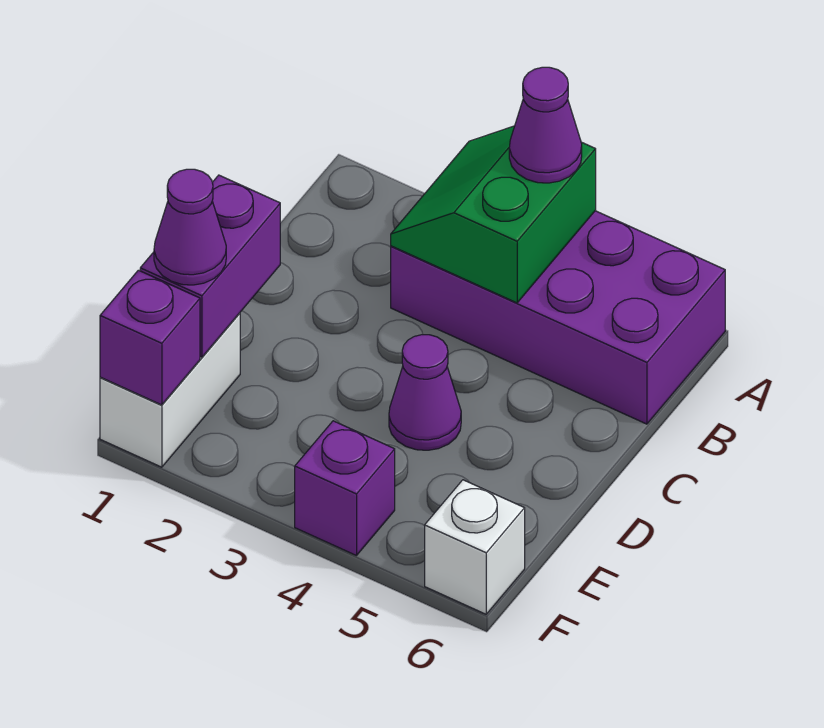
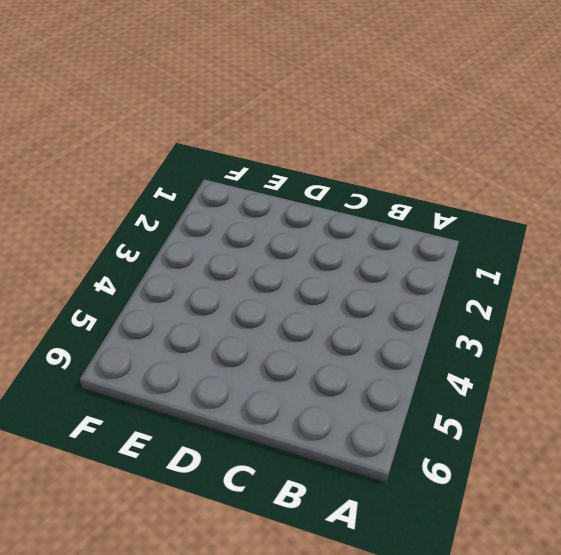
none -> purple brick A3:B6 level 1
none -> purple cone D4 level 1

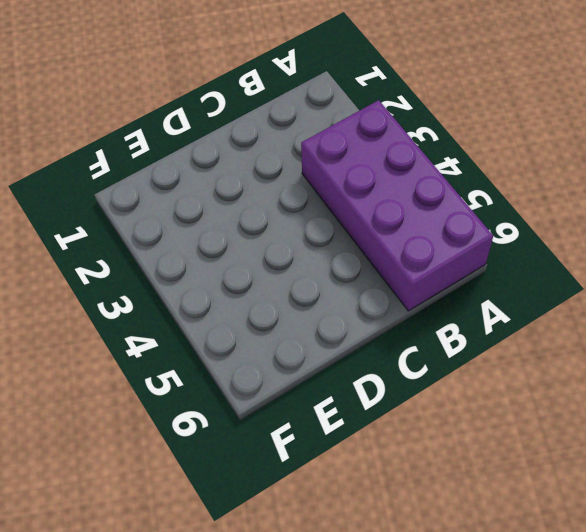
none -> purple cone D4 level 1
none -> white brick E1:F1 level 1

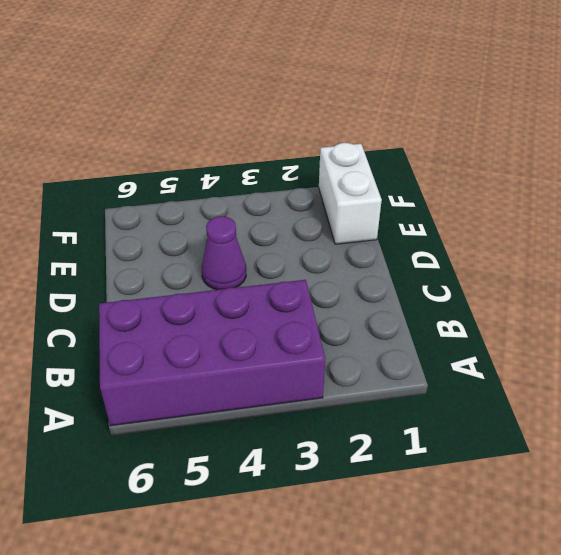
none -> purple brick F4 level 1
none -> white brick F6 level 1

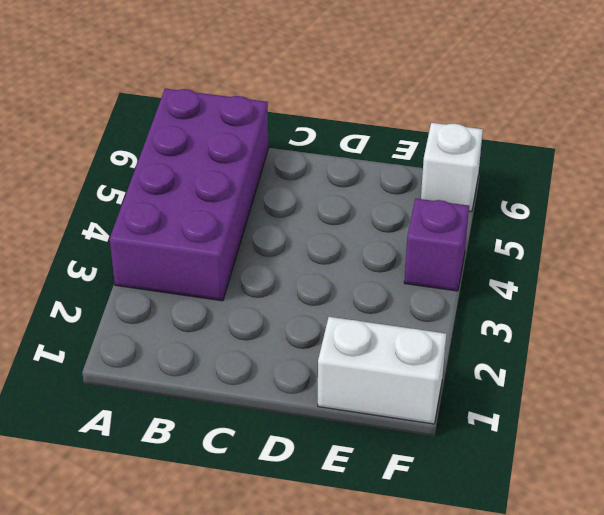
none -> purple cone D4 level 1
none -> green slope A3:B4 level 2 top 4

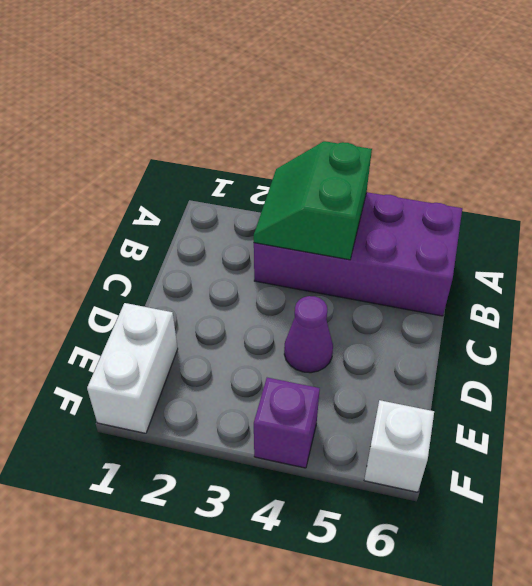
none -> purple brick D1:E1 level 2
none -> purple brick F1 level 2

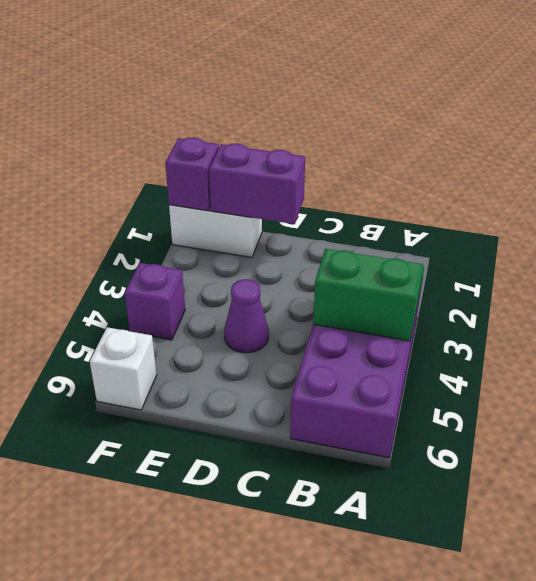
none -> purple cone A4 level 3
none -> purple cone E1 level 3

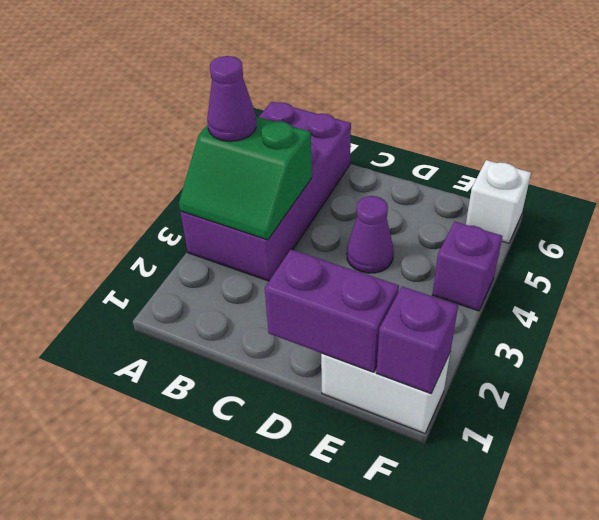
none -> purple cone E1 level 3

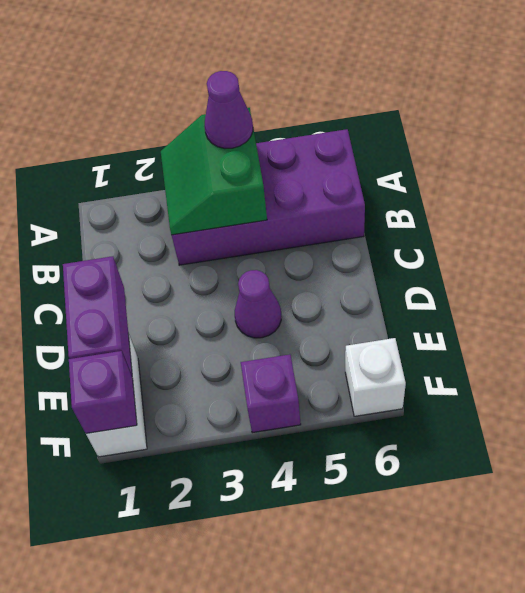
none -> purple cone E1 level 3

